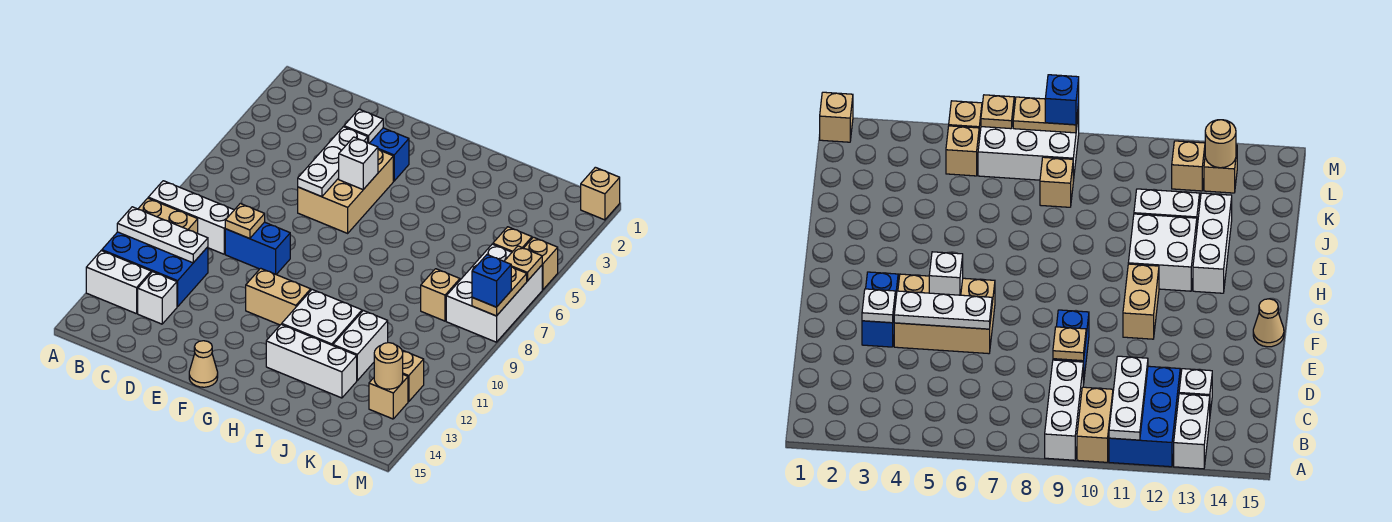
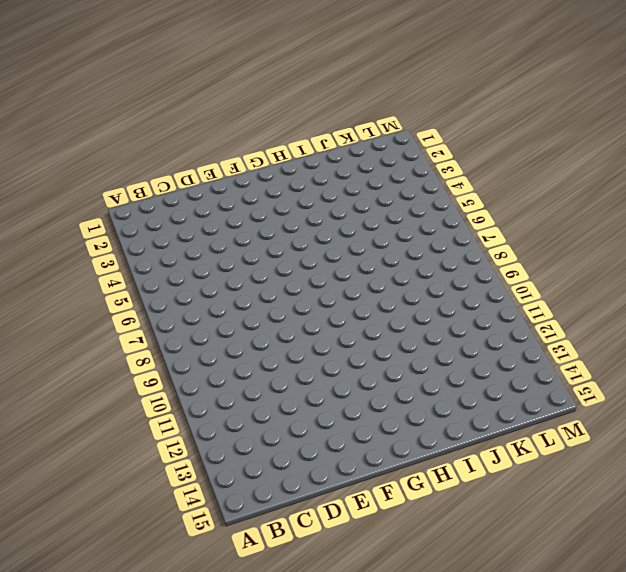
none -> white brick A9:C9 level 1
none -> tan brick A10:B10 level 1
none -> blue brick A11:C12 level 1

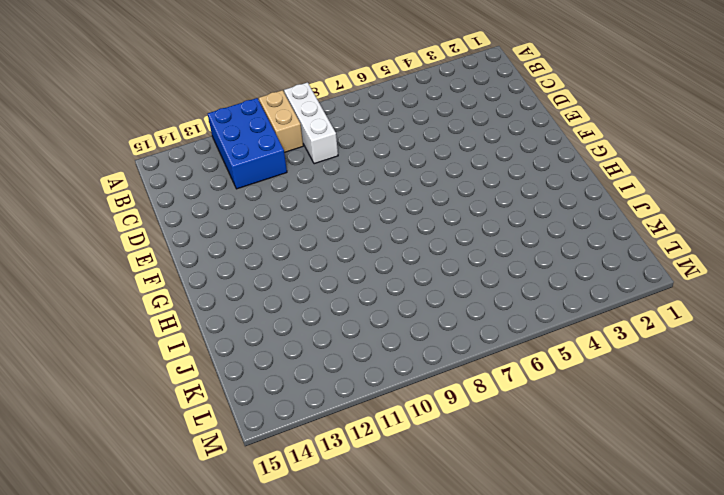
none -> white brick A13:B13 level 1
none -> white brick C13 level 1
none -> blue brick D9:E9 level 1

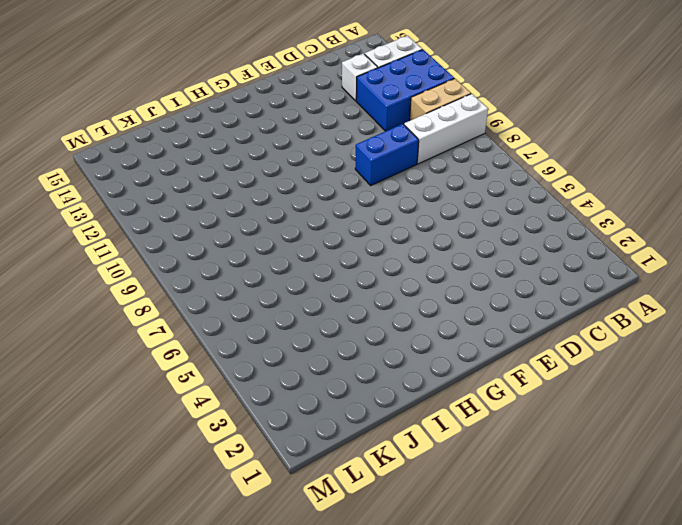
none -> blue brick E3:F3 level 1
none -> tan brick E4:F6 level 1
none -> tan brick F11:G11 level 1

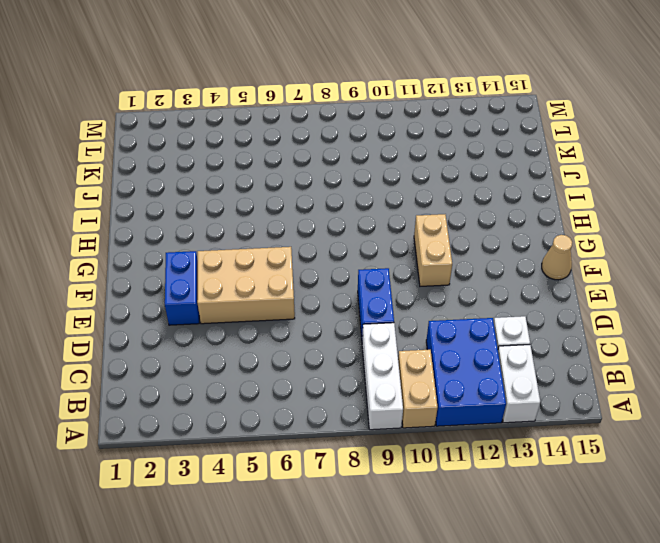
none -> white brick H11:I12 level 1
none -> white brick H13:J13 level 1
none -> white brick J11:J12 level 1

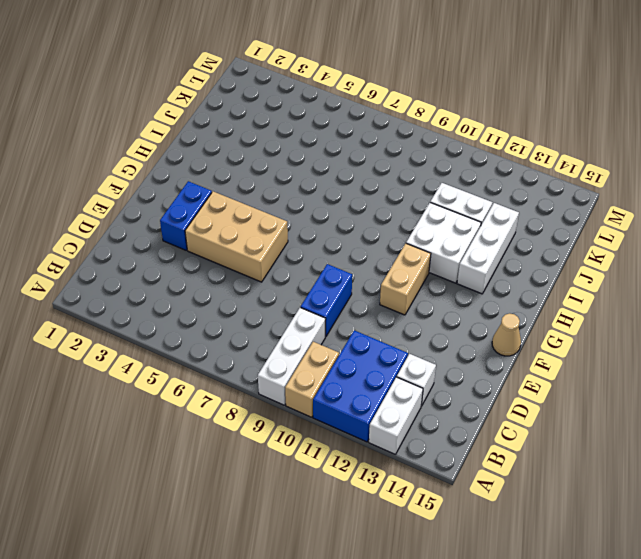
none -> tan brick K8 level 1
none -> tan brick L5 level 1
none -> white brick L6:M8 level 1

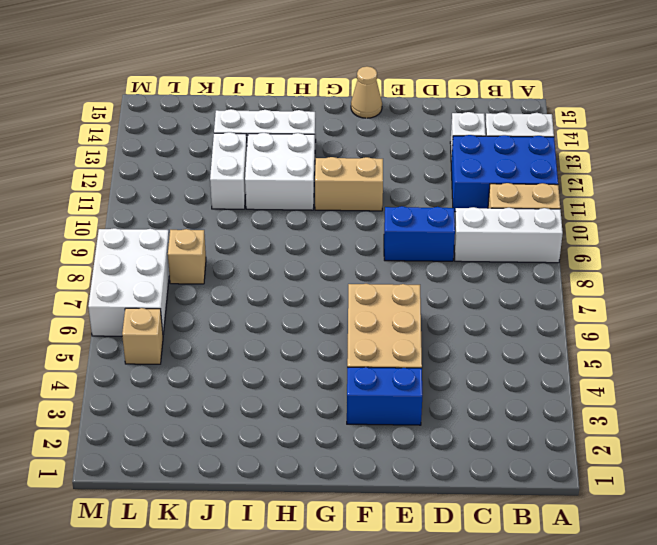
none -> tan brick L12 level 1
none -> tan brick L13 level 1
none -> tan brick M1 level 1

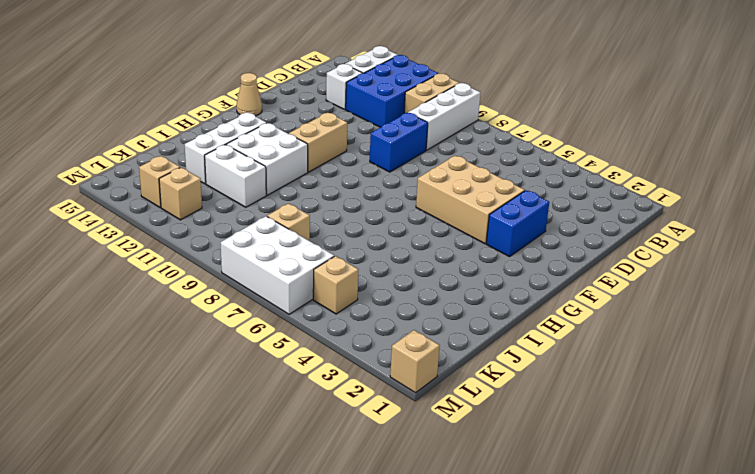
none -> tan brick M5 level 1
none -> white plate A11:C11 level 2
none -> tan plate D9 level 2

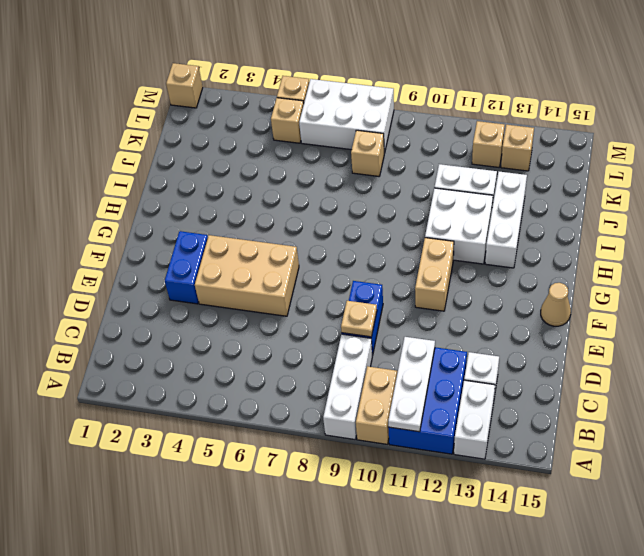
none -> white plate E3 level 2
none -> white plate E4:E6 level 2
none -> white brick F5 level 2

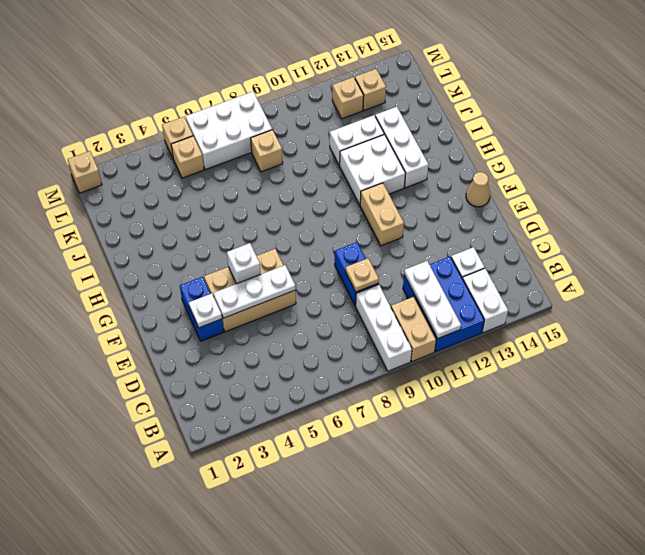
none -> tan round brick L13 level 2
none -> tan plate M6 level 2
none -> tan plate M7:M8 level 2

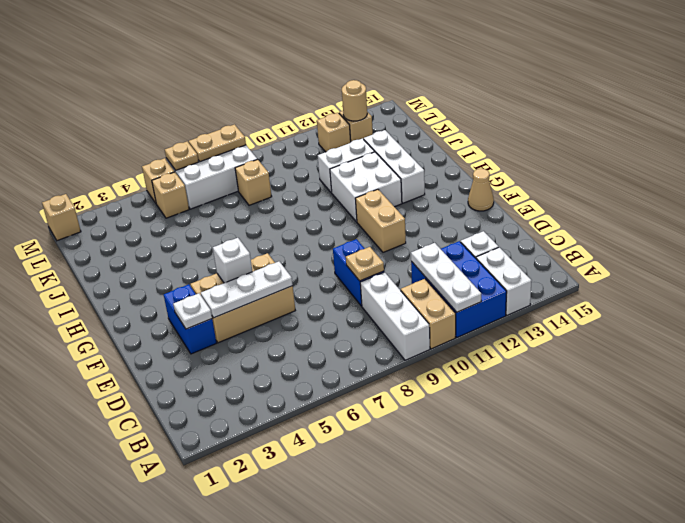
none -> blue brick M8 level 3

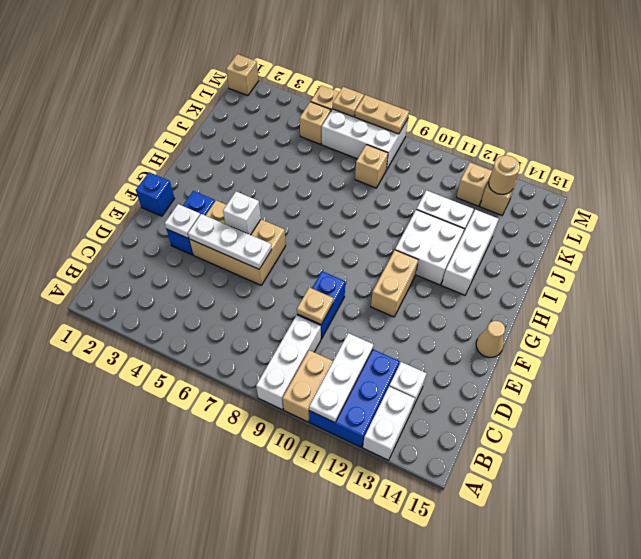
blue brick F1 level 1 -> blue brick M8 level 3

